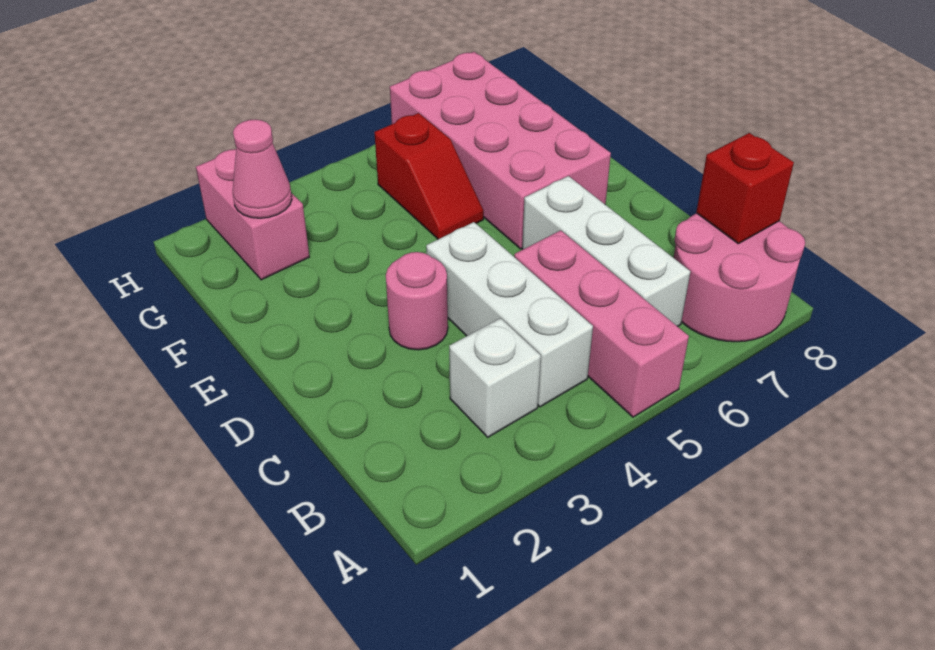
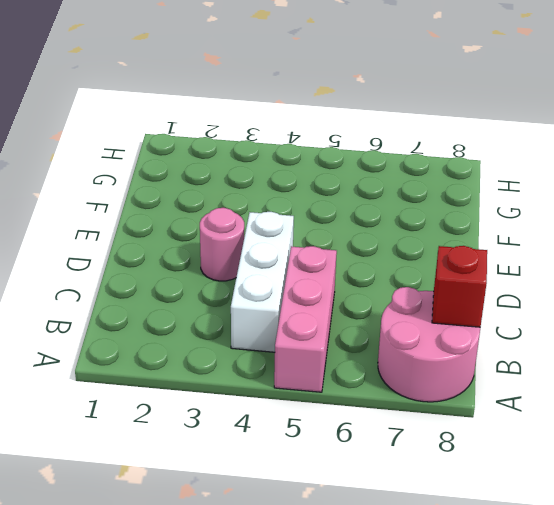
none -> white brick B3 level 1
none -> white brick B6:D6 level 1

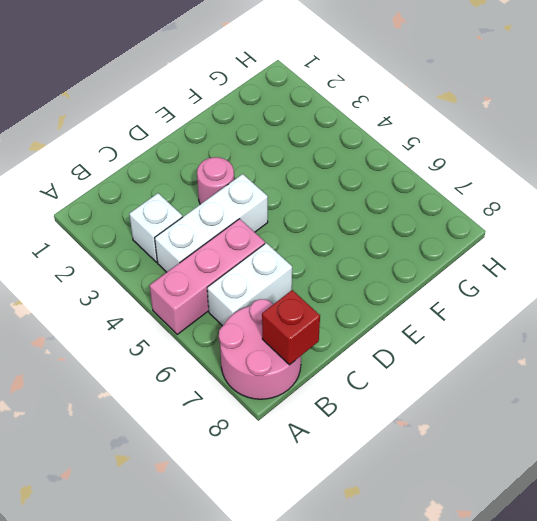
white brick B6:C6 level 1 -> white brick B6:D6 level 1
none -> pink brick E6:H7 level 1
none -> red slope F5:G5 level 1 top G

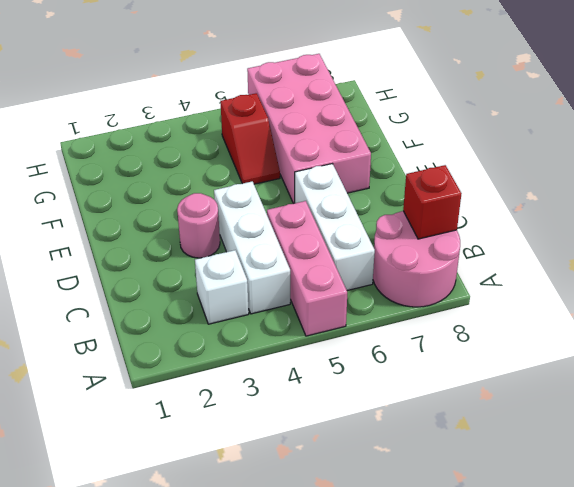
none -> pink brick G2:H2 level 1
none -> pink cone G2 level 2

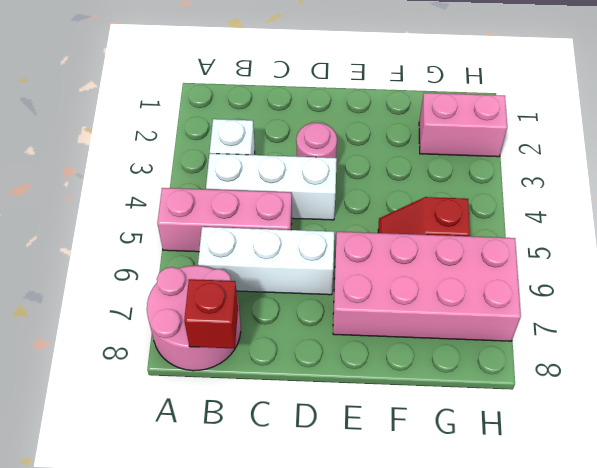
none -> pink cone G2 level 2

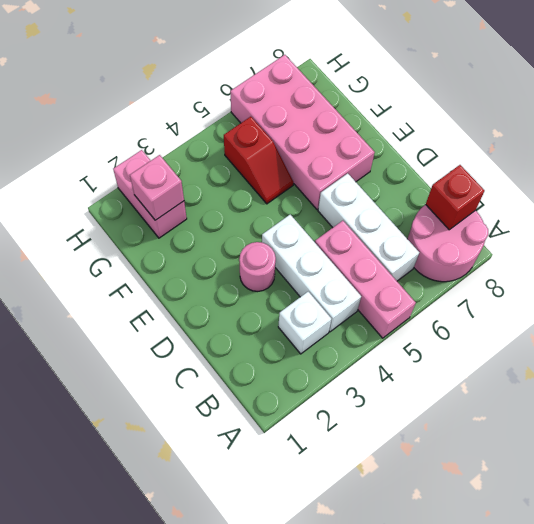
pink brick G2 level 2 -> pink cone G2 level 2

